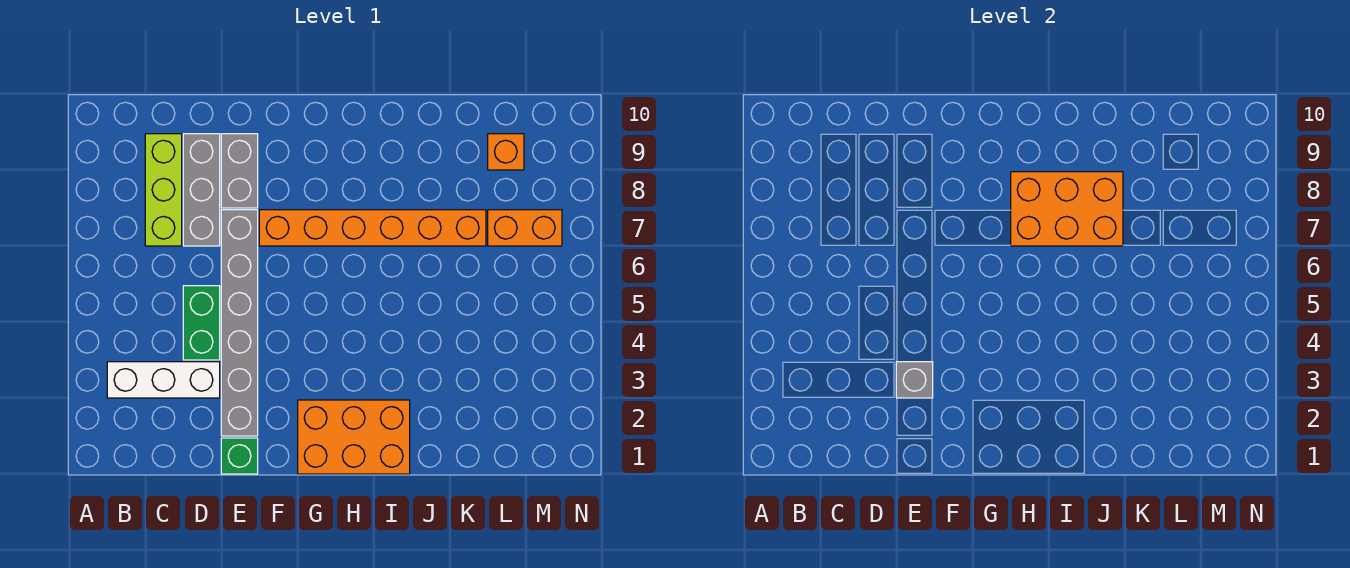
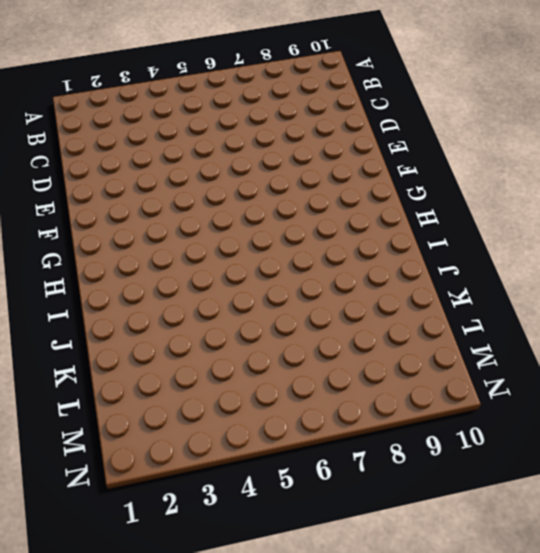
none -> white brick B3:D3 level 1
none -> lime brick C7:C9 level 1
none -> green brick D4:D5 level 1

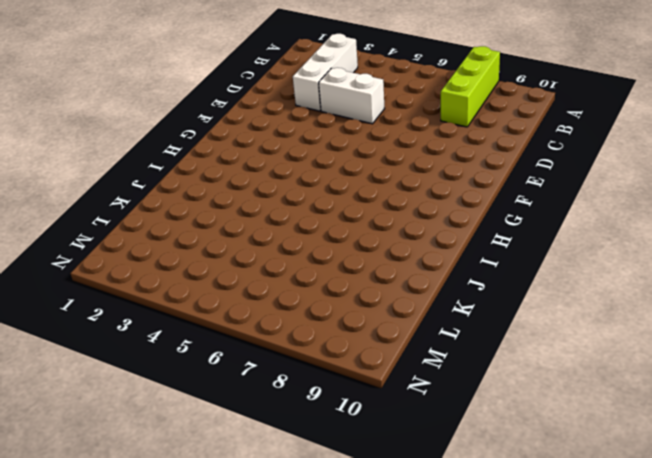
lime brick A8:C8 level 1 -> lime brick C7:C9 level 1
white brick D4:D5 level 1 -> green brick D4:D5 level 1
none -> grey brick D7:D9 level 1
none -> green brick E1 level 1
none -> grey brick E2:E7 level 1

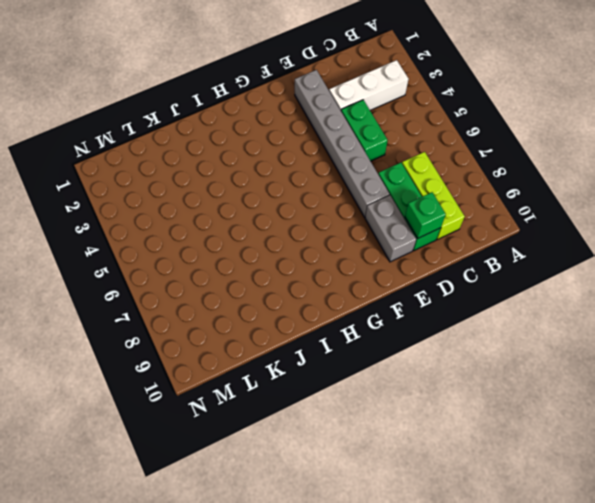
green brick D7:D9 level 1 -> grey brick D7:D9 level 1
green brick D9 level 2 -> green brick E1 level 1
none -> orange brick F7:K7 level 1
none -> orange brick G1:I2 level 1
none -> orange brick L7:M7 level 1

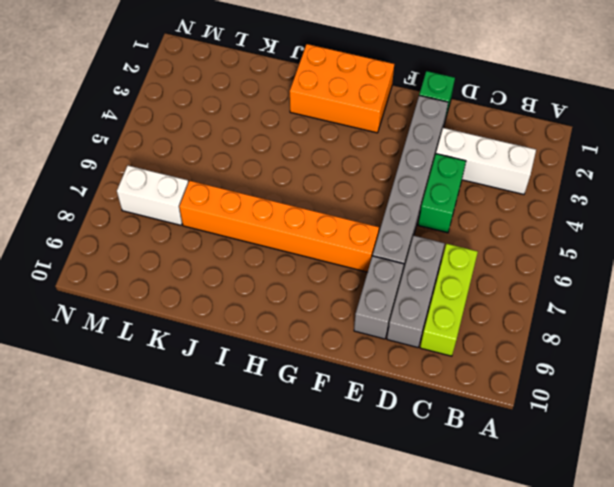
white brick L7:M7 level 1 -> orange brick L7:M7 level 1
none -> orange brick L9 level 1
none -> grey brick E3 level 2
none -> orange brick H7:J8 level 2

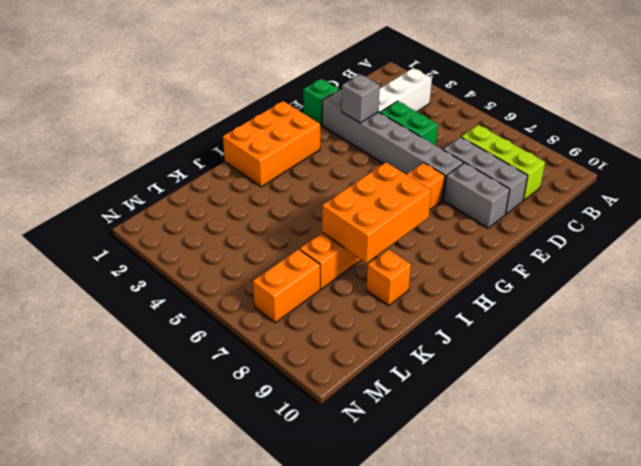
orange brick J9 level 1 -> orange brick L9 level 1

